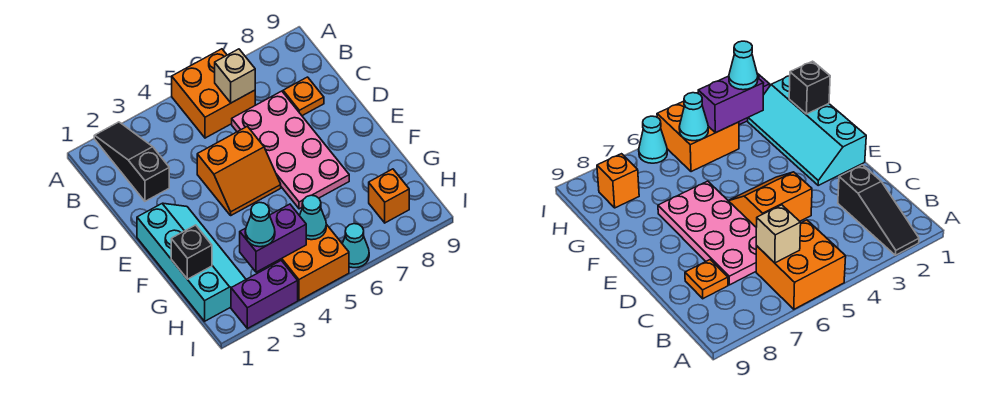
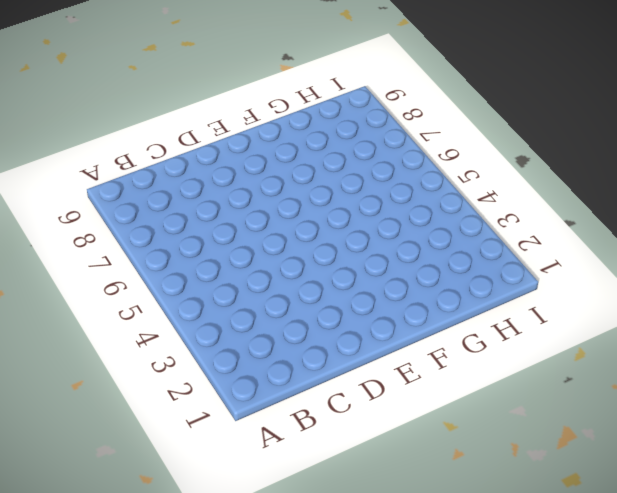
none -> black slope A2:C2 level 1 top C
none -> orange brick A5:B6 level 1
none -> pink plate C6:F7 level 1

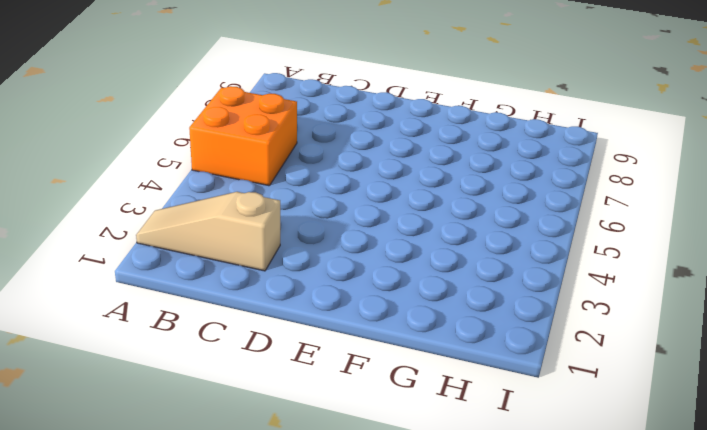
tan slope A2:C2 level 1 top C -> black slope A2:C2 level 1 top C
none -> pink plate C6:F7 level 1
none -> orange plate C8 level 1
none -> orange slope D4:E5 level 1 top D

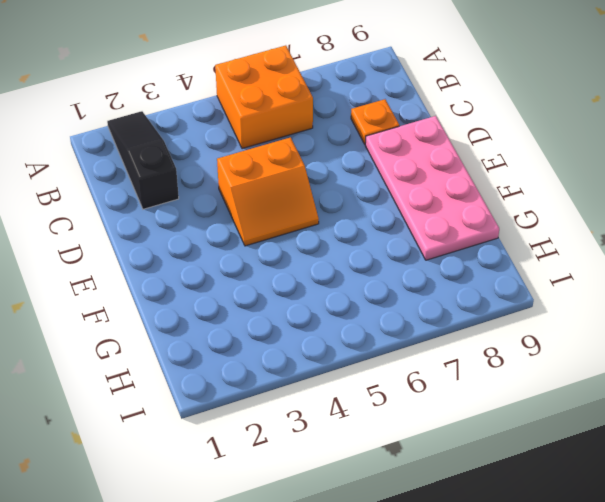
pink plate D8:G9 level 1 -> pink plate C6:F7 level 1
none -> cyan slope E1:H2 level 1 top 1
none -> orange brick H4:I5 level 1
none -> orange brick H8 level 1

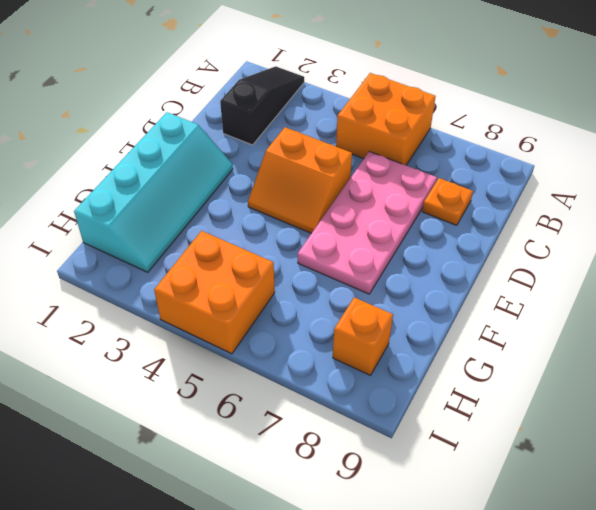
none -> purple brick I2:I3 level 1
none -> cyan cone I6 level 1
none -> tan brick B6 level 2

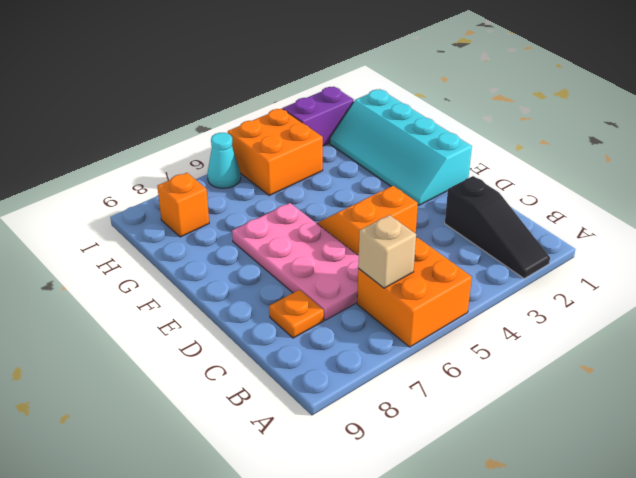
none -> black brick G1 level 2
none -> purple brick H3:H4 level 2
none -> cyan cone H5 level 2

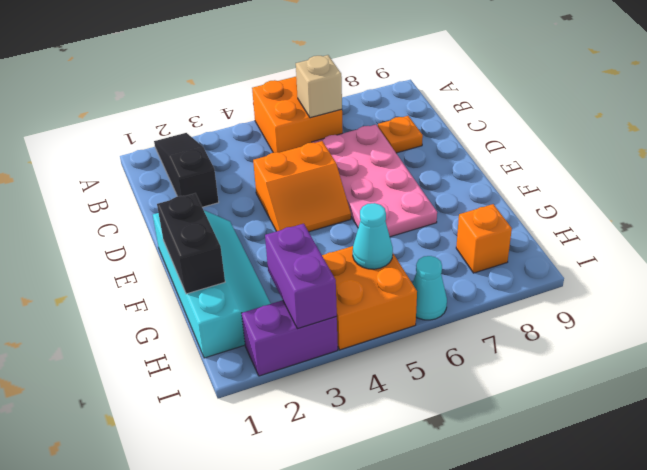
black brick F1:G1 level 2 -> black brick G1 level 2
purple brick H3:I3 level 2 -> purple brick H3:H4 level 2
none -> cyan cone H3 level 3

